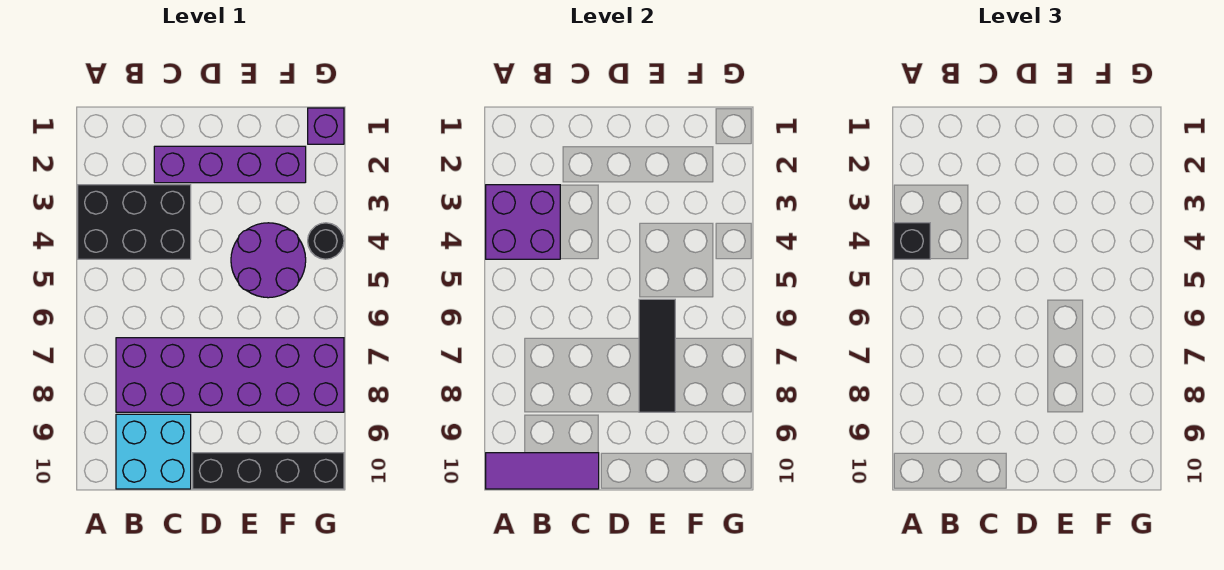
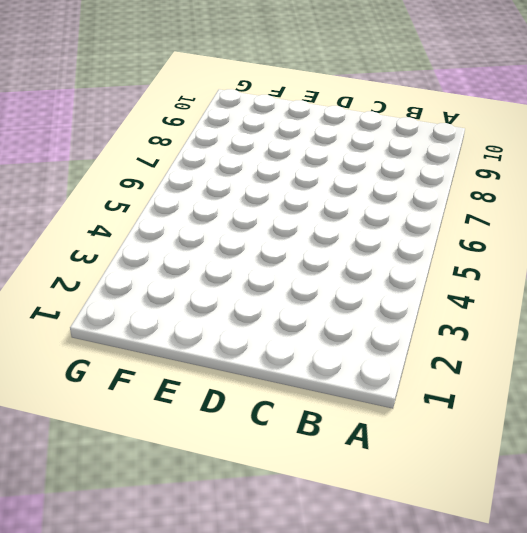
none -> black brick A3:C4 level 1
none -> purple brick B7:G8 level 1
none -> cyan brick B9:C10 level 1

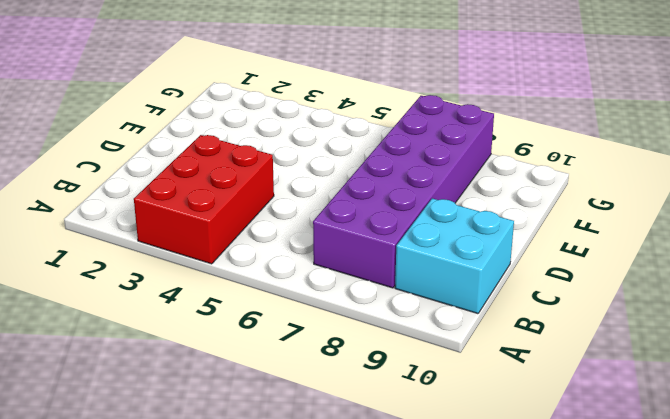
red brick A3:C4 level 1 -> black brick A3:C4 level 1
none -> purple brick C2:F2 level 1
none -> black brick D10:G10 level 1
none -> purple round brick E4:F5 level 1

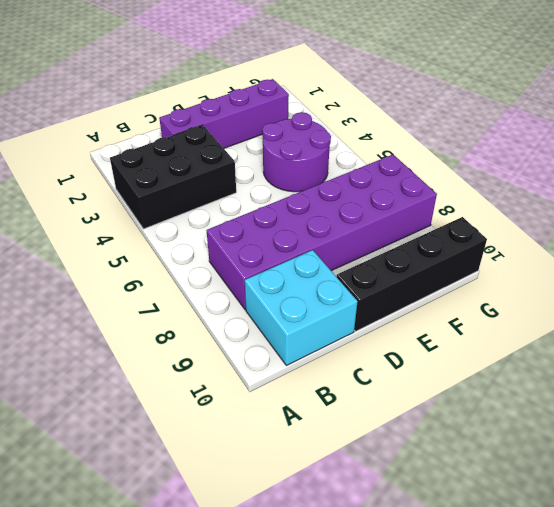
none -> purple brick G1 level 1
none -> black round brick G4 level 1
none -> purple brick A3:B4 level 2

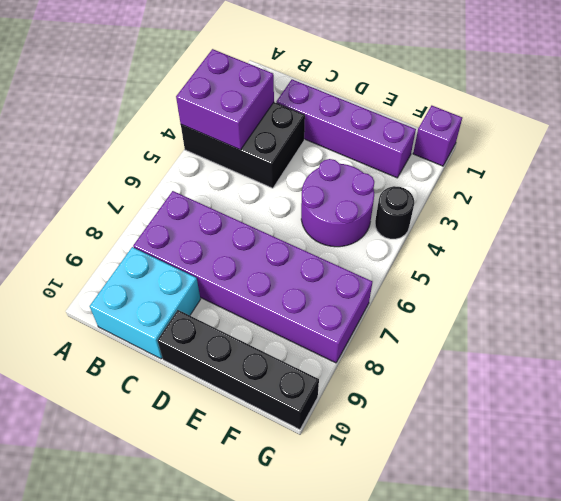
none -> purple tile A10:C10 level 2
none -> black tile E6:E8 level 2
none -> black brick A4 level 3

